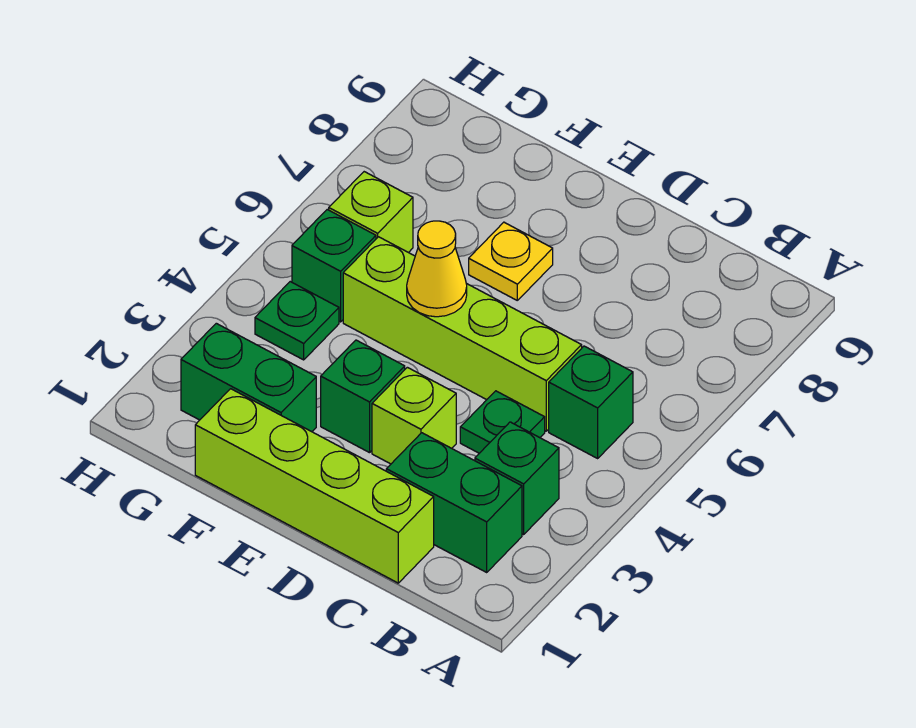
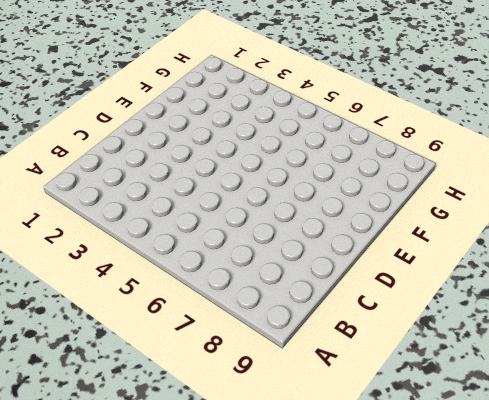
none -> green brick B2:C2 level 1
none -> green brick B3 level 1
none -> green brick B5 level 1

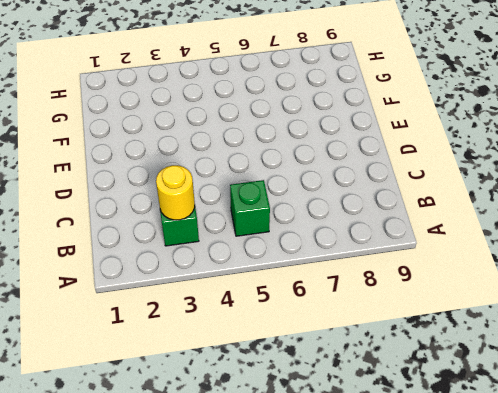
yellow round brick B3 level 2 -> none
none -> green brick B2:C2 level 1
none -> lime brick C1:F1 level 1
none -> green plate C4 level 1

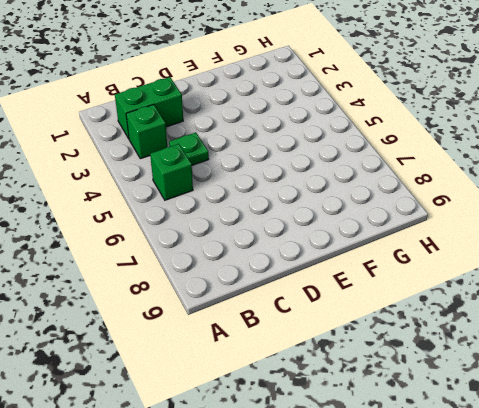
none -> lime brick C1:F1 level 1
none -> lime brick C5:F5 level 1
none -> lime brick D3 level 1

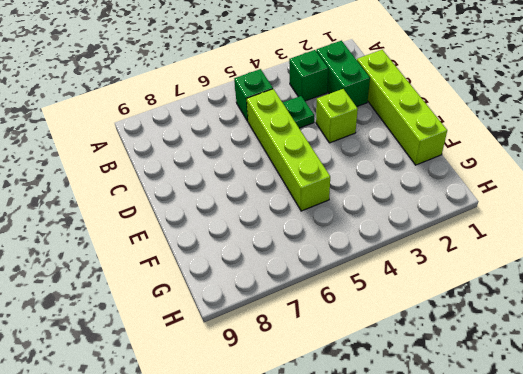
none -> green brick E3 level 1
none -> yellow plate E7 level 1
none -> green brick F2:G2 level 1

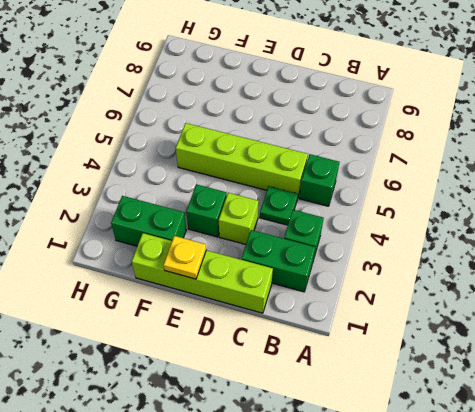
yellow plate E1 level 2 -> yellow plate E7 level 1
none -> green plate G4 level 1
none -> green brick G5 level 1
none -> lime brick G6 level 1

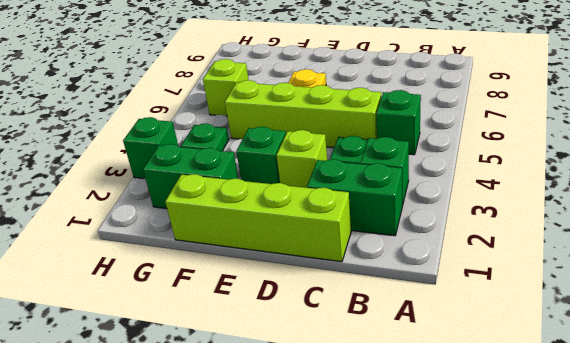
green brick H3 level 1 -> green brick G5 level 1
none -> yellow cone E5 level 2

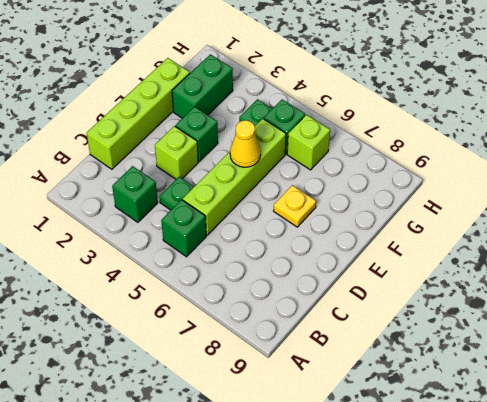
none -> green brick B2:C2 level 1

